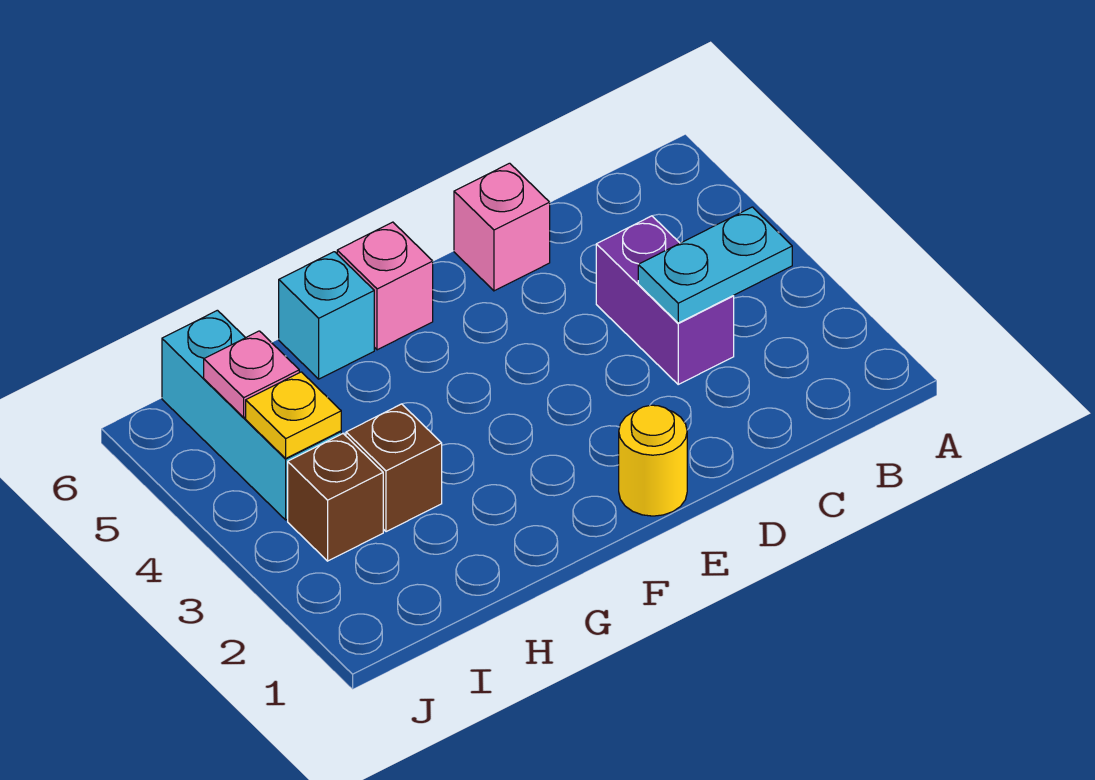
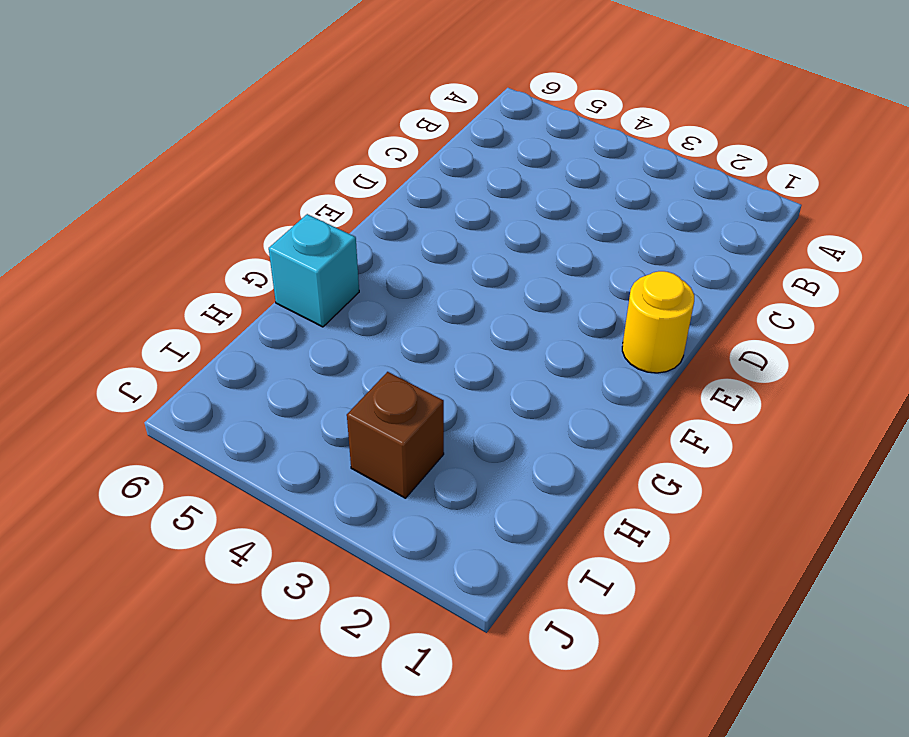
none -> purple brick C3:C4 level 1
none -> pink brick D6 level 1

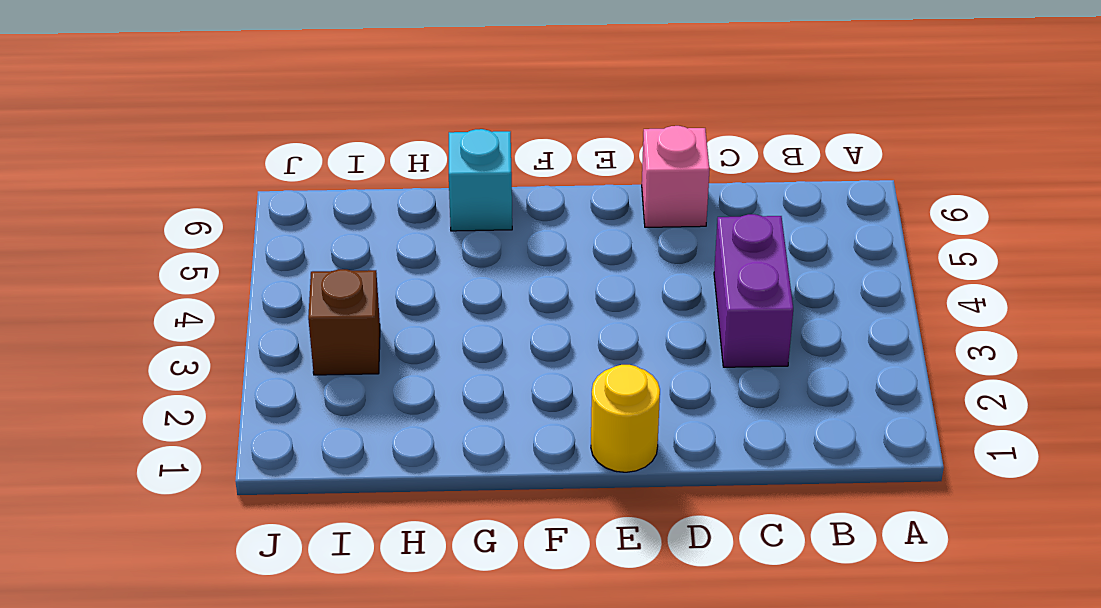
none -> pink brick F6 level 1
none -> brown brick H3 level 1

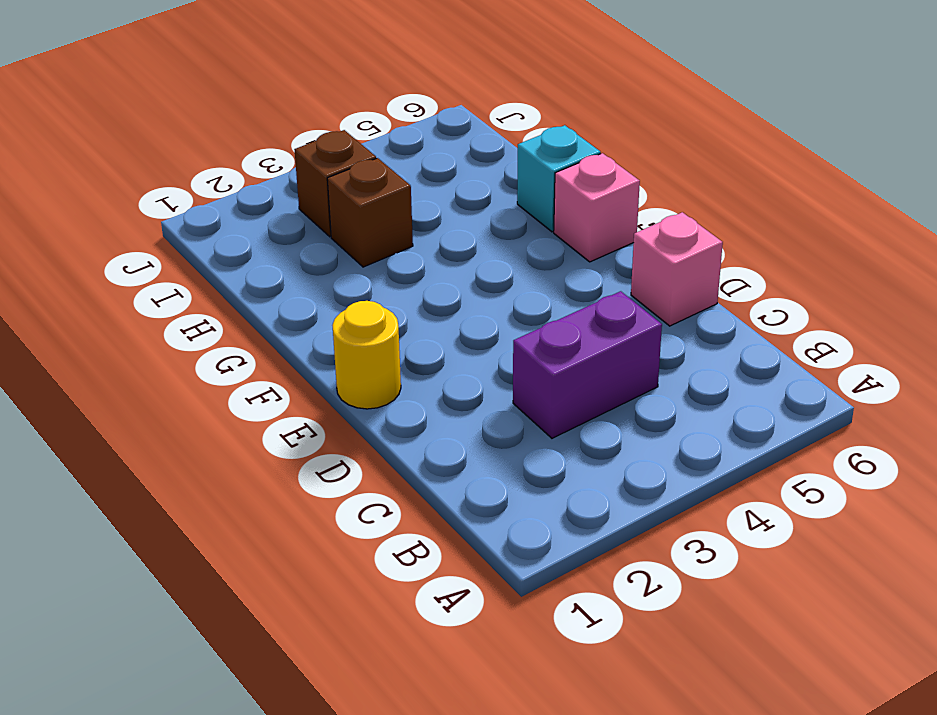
none -> cyan brick I4:I6 level 1
none -> cyan plate B3:C3 level 2

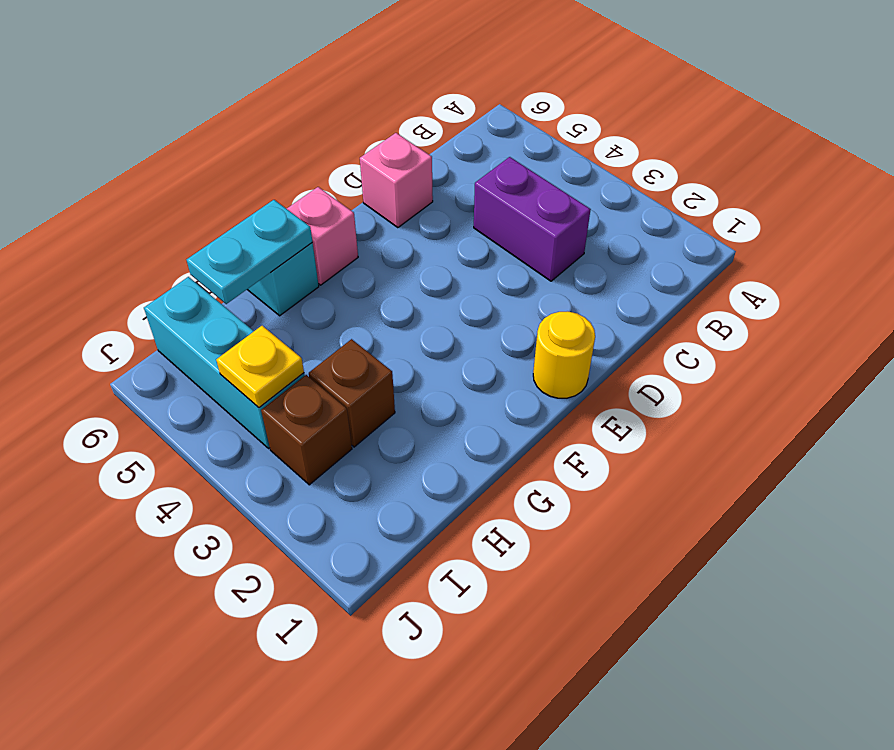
cyan plate G6:H6 level 2 -> cyan plate B3:C3 level 2
none -> pink plate I5 level 2

